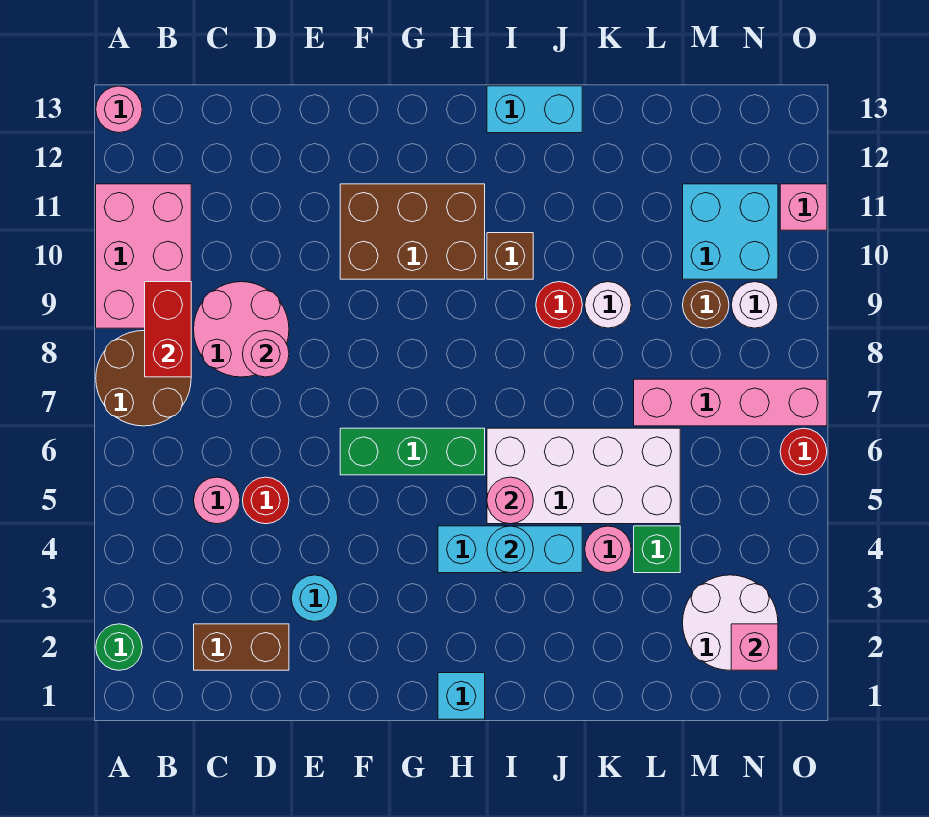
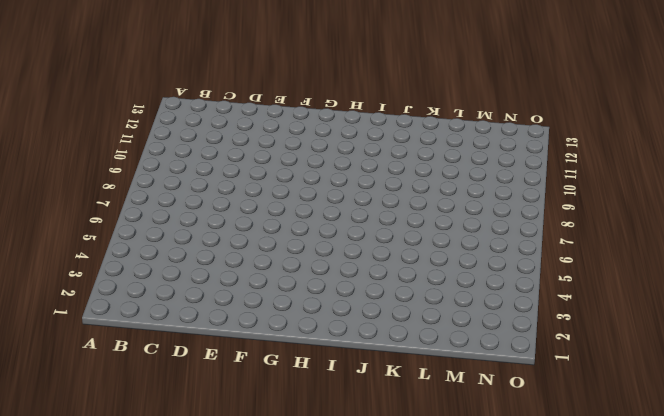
none -> green round brick A2 level 1
none -> brown round brick A7:B8 level 1
none -> pink brick A9:B11 level 1
none -> pink round brick A13 level 1

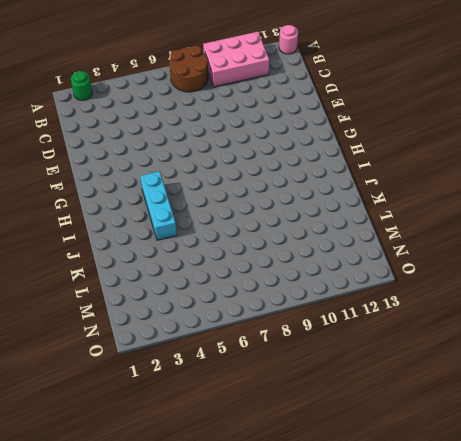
none -> brown brick C2:D2 level 1
none -> pink round brick C5 level 1
none -> pink round brick C8:D9 level 1
none -> red round brick D5 level 1

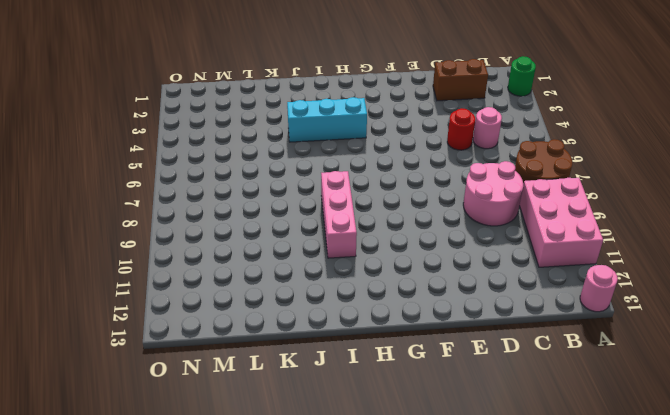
pink brick I8:I10 level 1 -> brown brick I10 level 1
none -> cyan round brick E3 level 1
none -> green brick F6:H6 level 1
none -> brown brick F10:H11 level 1
none -> cyan brick H1 level 1

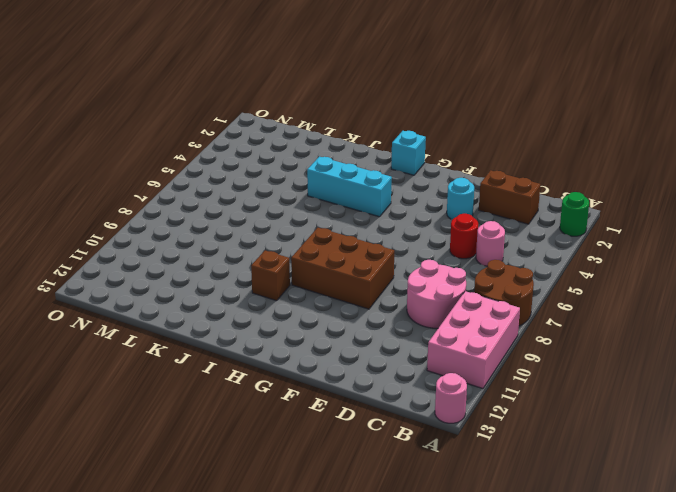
brown brick F8:H9 level 1 -> brown brick F10:H11 level 1
none -> green brick F6:H6 level 1
none -> white brick I5:L6 level 1
none -> cyan brick I13:J13 level 1
none -> red round brick J9 level 1

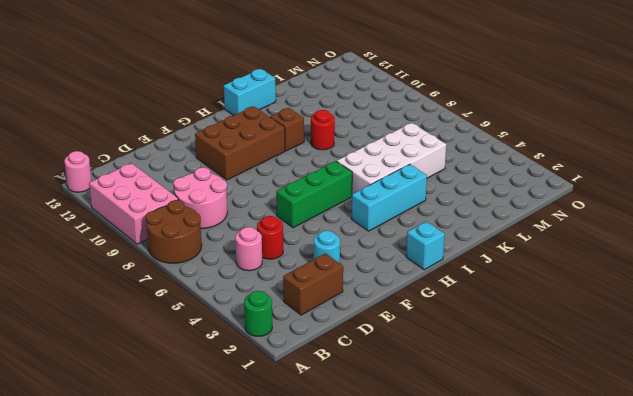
none -> pink round brick K4 level 1
none -> white round brick K9 level 1
none -> green brick L4 level 1
none -> pink brick L7:O7 level 1

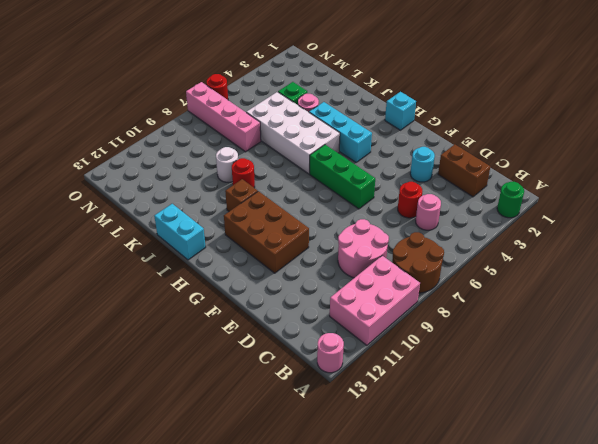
none -> white round brick M2:N3 level 1
none -> brown round brick M9 level 1
none -> cyan brick M10:N11 level 1
none -> white round brick N9 level 1

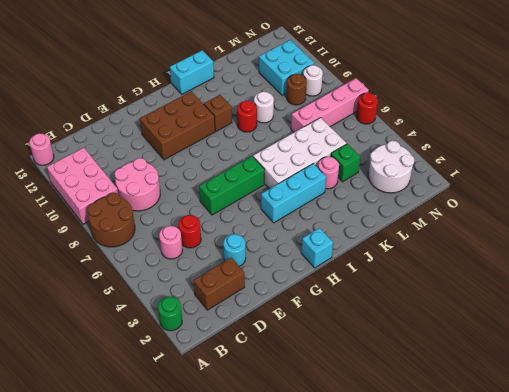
none -> pink brick O11 level 1
none -> red brick B8:B9 level 2
none -> pink round brick D8 level 2
none -> cyan round brick I4 level 2

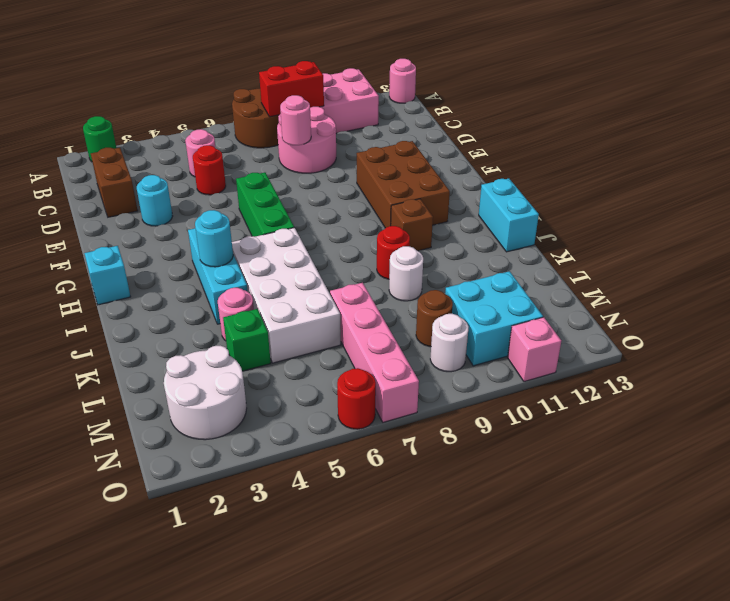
none -> pink round brick I5 level 2
none -> pink brick N2 level 2

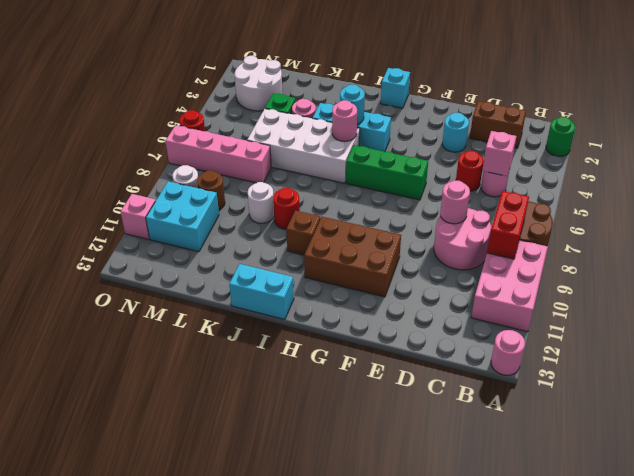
pink brick C5 level 2 -> pink brick N2 level 2

